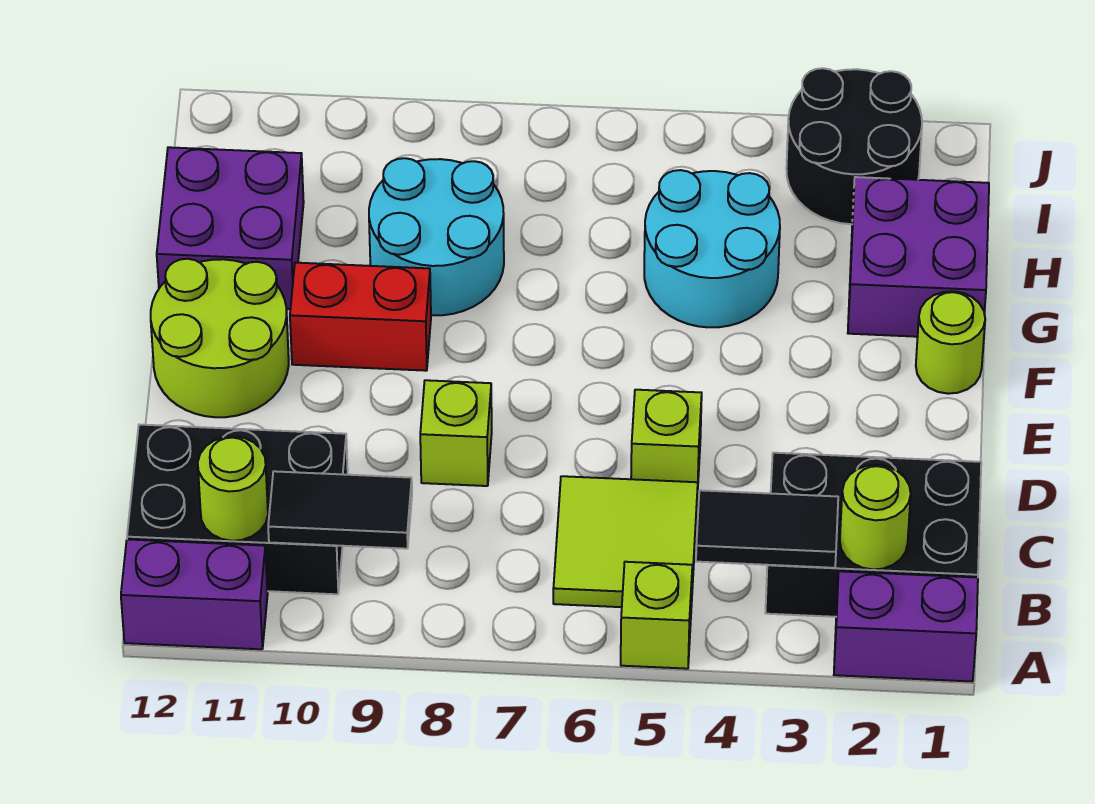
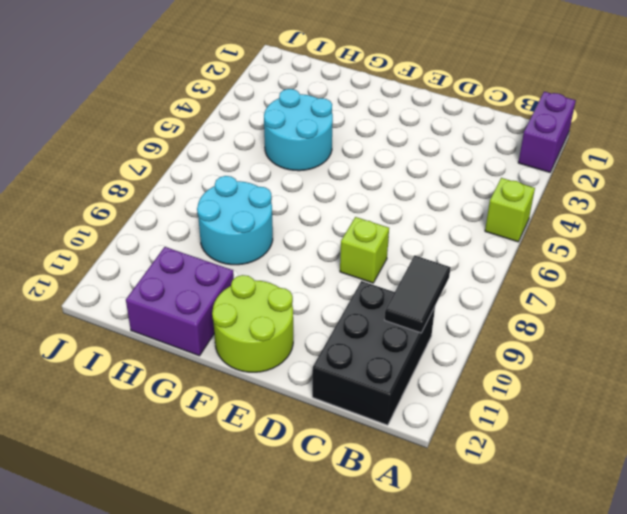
none -> purple brick A11:A12 level 1
none -> black brick B1:C3 level 1
none -> lime tile B5:C6 level 1

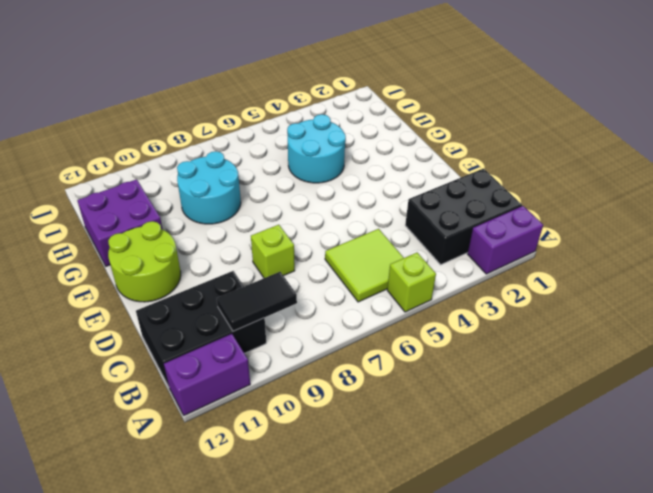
none -> lime brick D5 level 1
none -> lime round brick F1 level 1
none -> red brick F9:F10 level 1

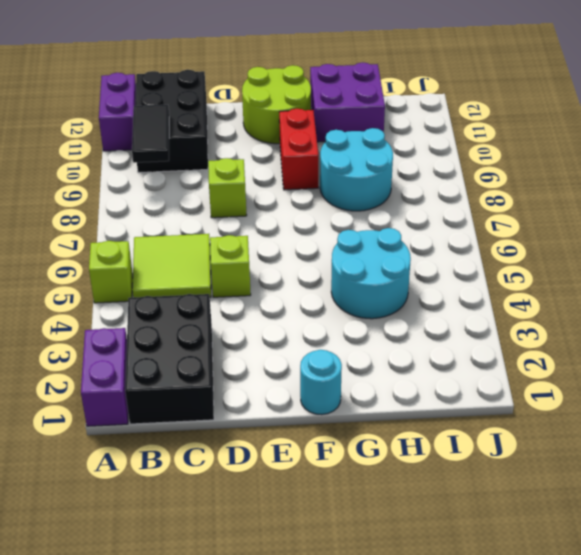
cyan round brick F1 level 1 -> lime round brick F1 level 1
none -> purple brick G1:H2 level 1
none -> black round brick I2:J3 level 1
none -> lime round brick B2 level 2

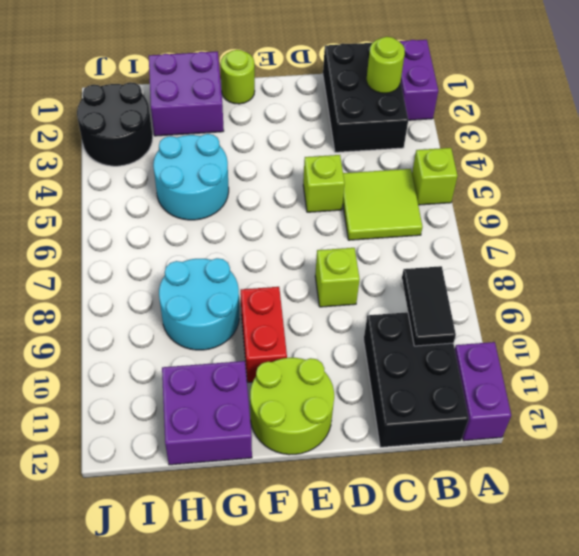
none -> black tile B3:B4 level 2
none -> lime round brick B11 level 2

